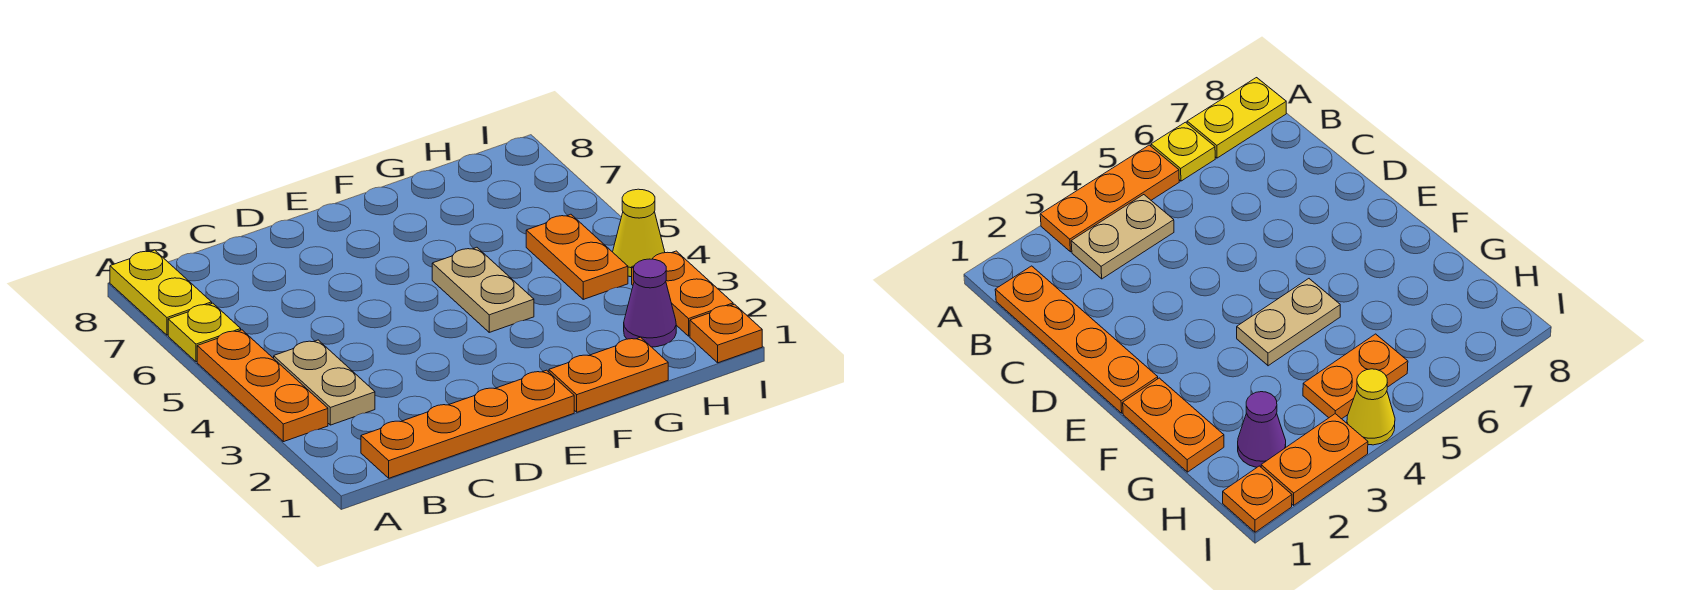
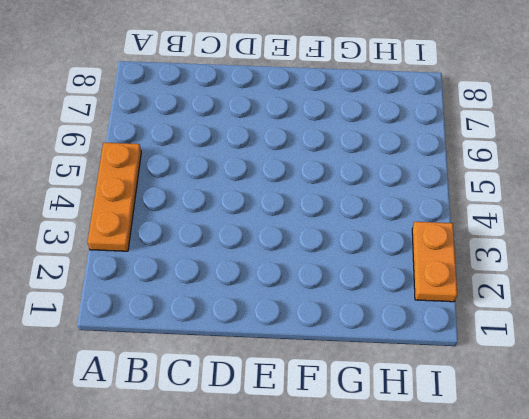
none -> yellow plate A6 level 1
none -> yellow plate A7:A8 level 1
none -> orange plate B1:E1 level 1

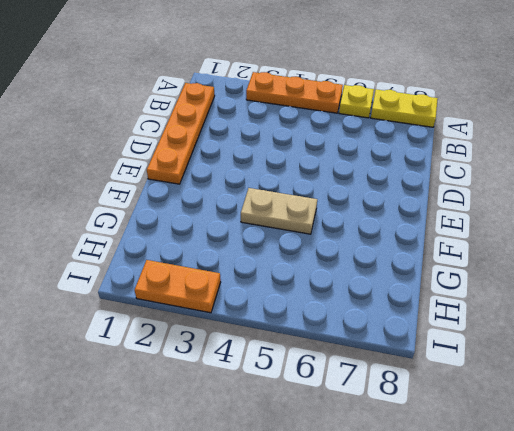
none -> tan plate B3:B4 level 1
none -> orange plate F1:G1 level 1
none -> purple cone H2 level 1

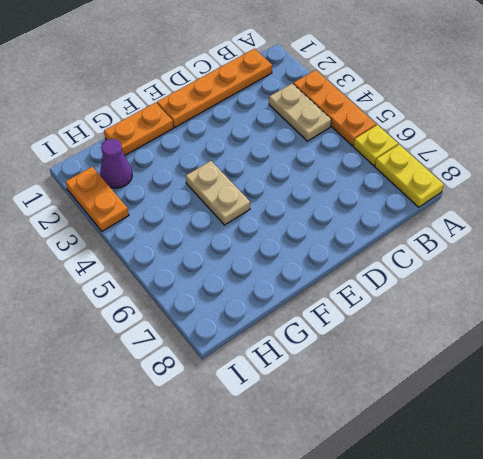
none -> orange plate H4:H5 level 1
none -> orange plate I1 level 1
none -> yellow cone I4 level 1

